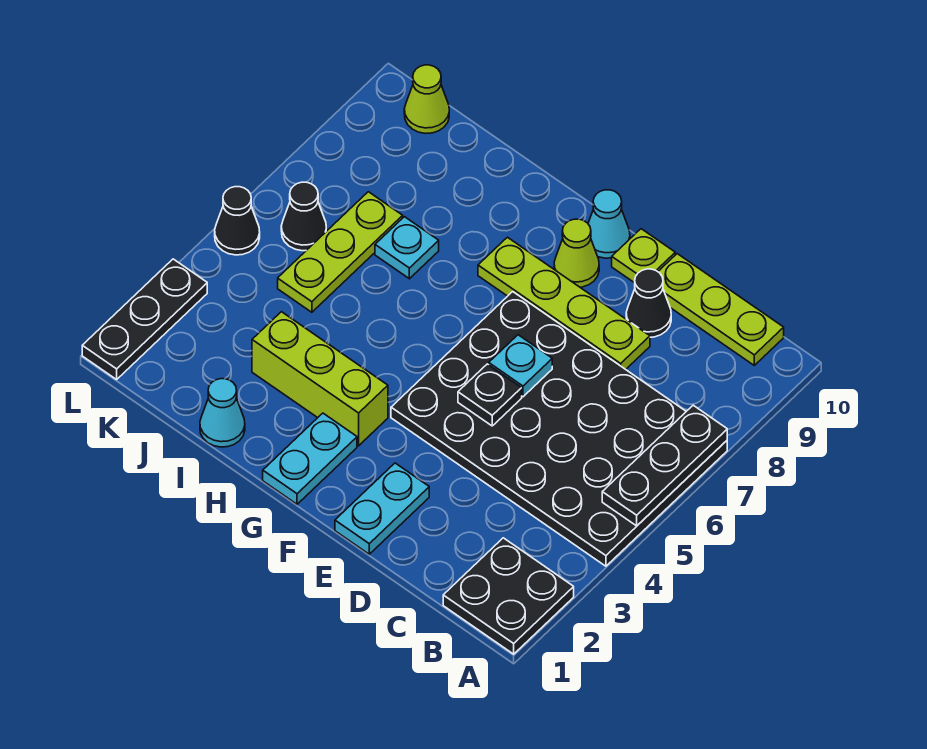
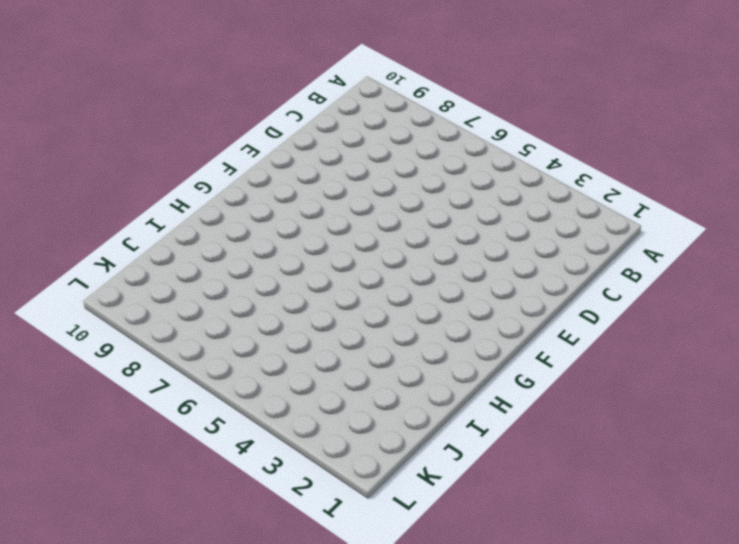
none -> black plate A1:B2 level 1
none -> black plate A4:F7 level 1
none -> lime plate B10:D10 level 1

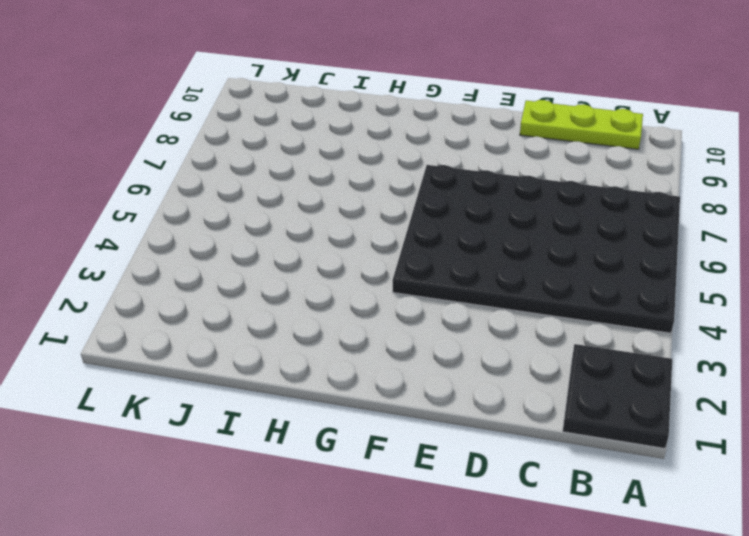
none -> lime plate D8:G8 level 1
none -> black cone D9 level 1
none -> cyan plate E1:E2 level 1

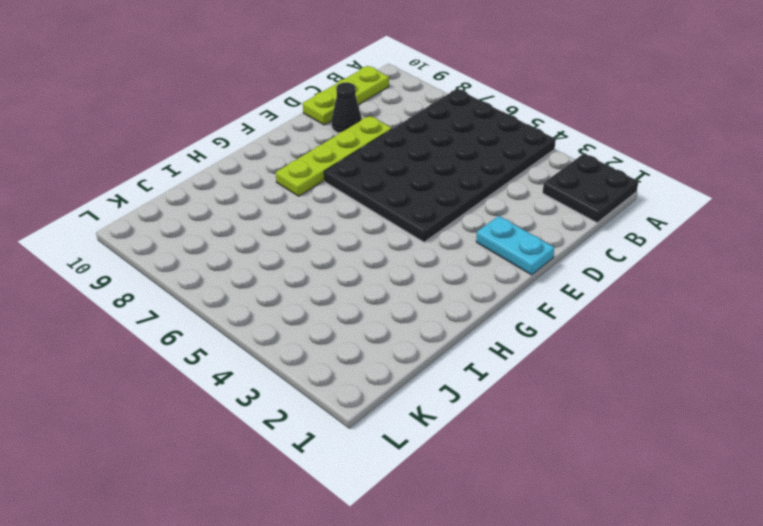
none -> lime plate E10 level 1
none -> lime cone F9 level 1
none -> cyan cone F10 level 1

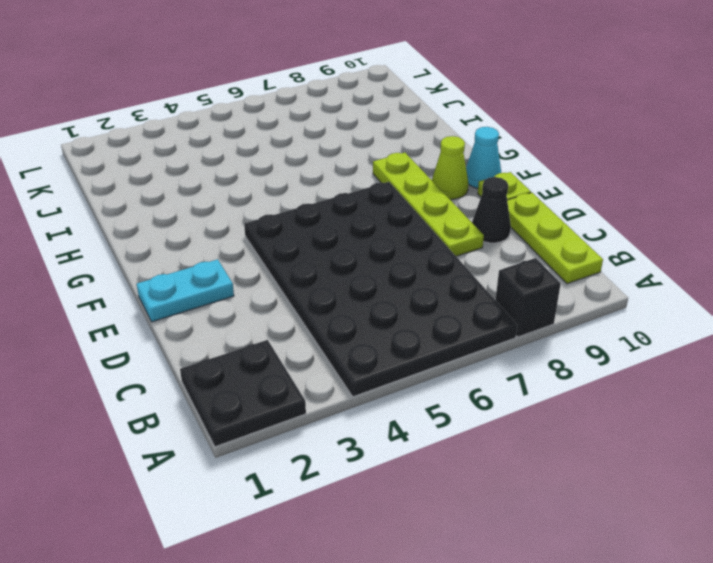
black brick A8 level 1 -> none
none -> cyan plate G1:G2 level 1
none -> lime brick G3:I3 level 1
none -> cyan cone I1 level 1

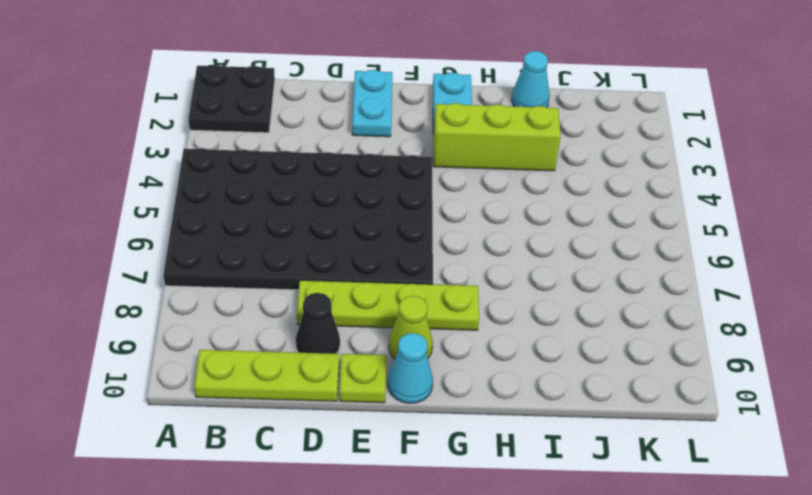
none -> cyan plate I7 level 1
none -> lime plate J5:J7 level 1
none -> black cone K6 level 1

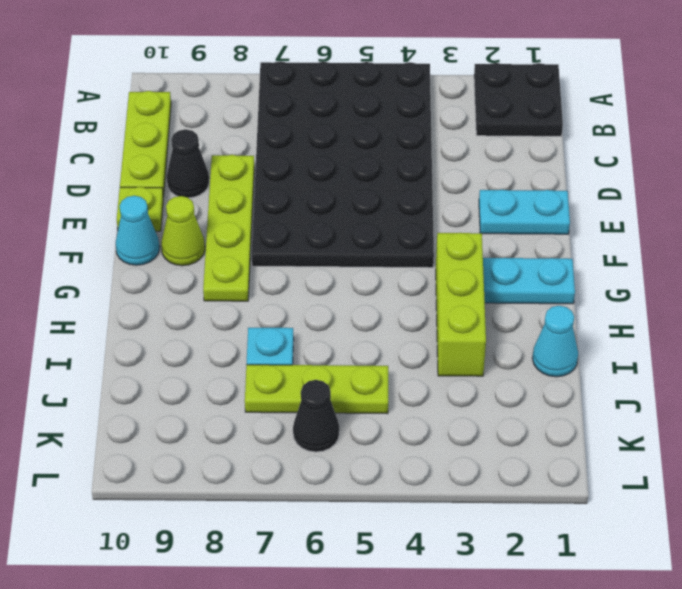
none -> lime cone K10 level 1
none -> black plate L1:L3 level 1
none -> black cone L5 level 1

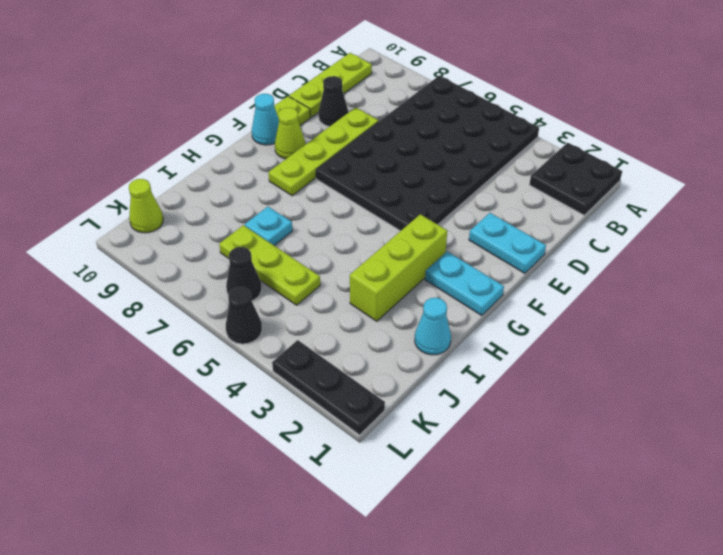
none -> black plate A5:A7 level 2
none -> black plate E5 level 2
none -> cyan plate E6 level 2

